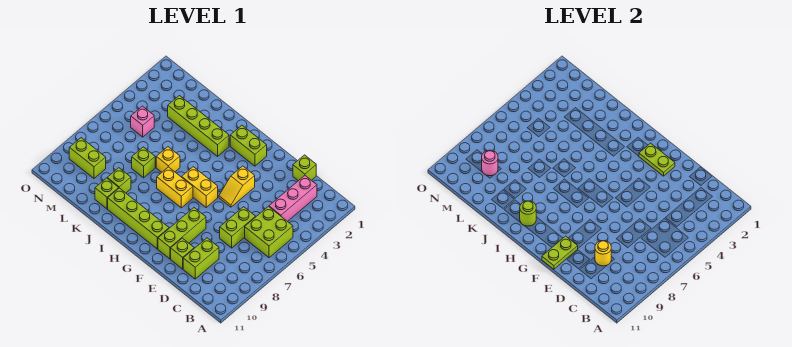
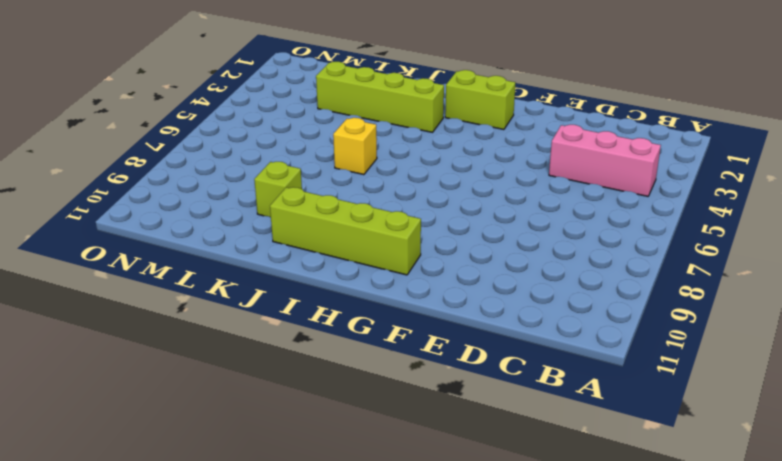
pink brick B4:D4 level 1 -> pink brick C2:C4 level 1
none -> lime brick B5:C6 level 1
none -> lime brick D1 level 1
none -> lime brick D6:D7 level 1

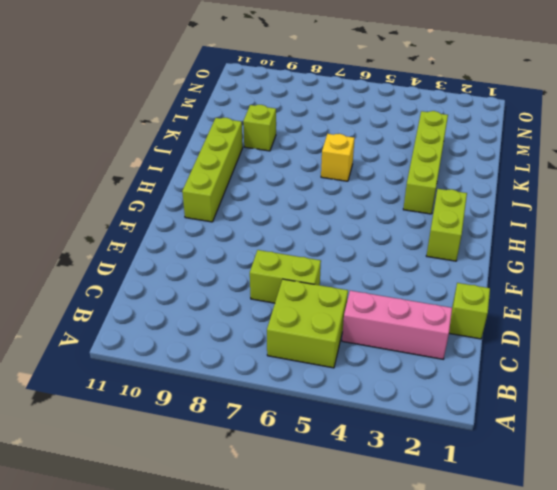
none -> lime brick D9:D10 level 1
none -> lime brick E10 level 1
none -> yellow slope F4:F5 level 1 top 4

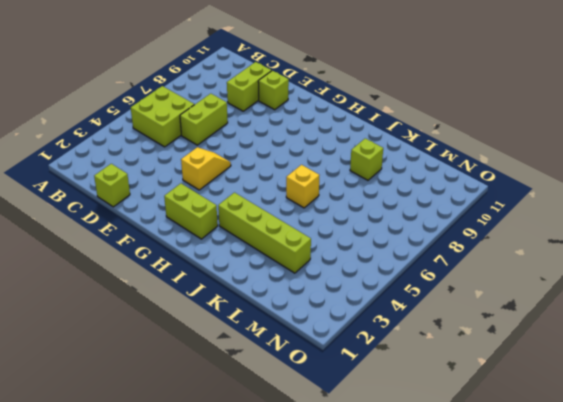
none -> pink brick C2:C4 level 1
none -> lime brick F8:F10 level 1
none -> yellow brick G6:H6 level 1

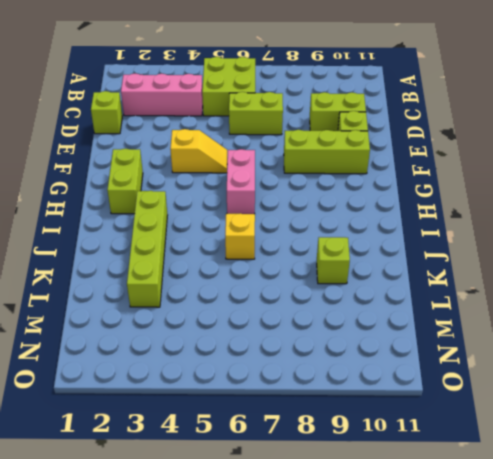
pink brick G6:H6 level 1 -> yellow brick G6:H6 level 1
none -> lime brick G10:J10 level 1
none -> yellow brick H7:I7 level 1
none -> lime brick K7 level 1

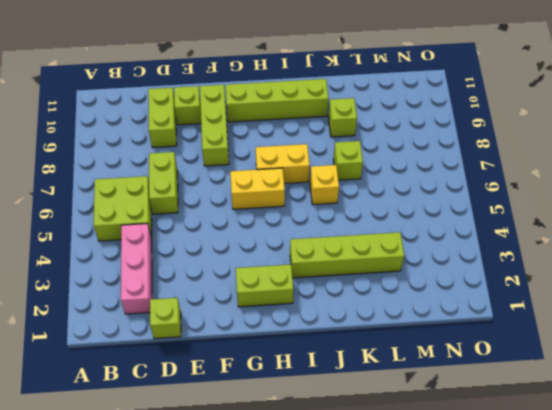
none -> yellow slope F4:F5 level 1 top 4
none -> lime brick K10 level 1
none -> pink brick M5 level 1

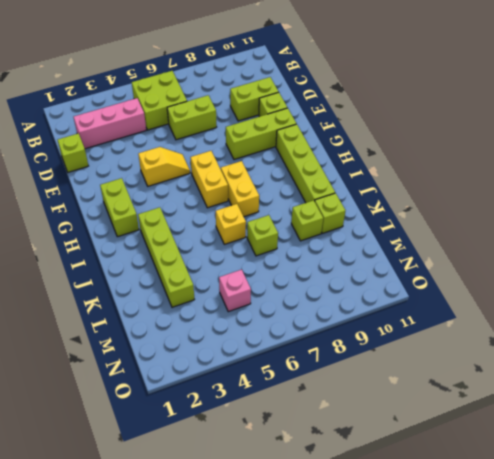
none -> lime brick M9:N9 level 1
none -> yellow round brick D9 level 2
none -> lime plate F2:G2 level 2

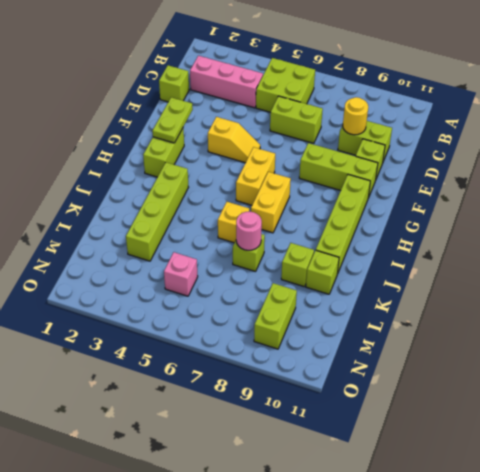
pink round brick K7 level 2 -> pink round brick M9 level 2
none -> lime plate F10:F11 level 2
none -> lime round brick I10 level 2

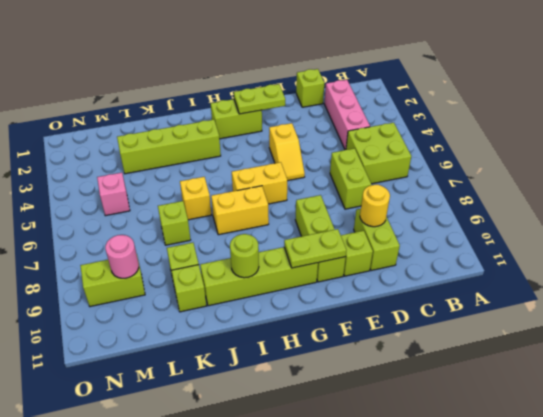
lime plate F10:G10 level 2 -> lime plate F10:F11 level 2

